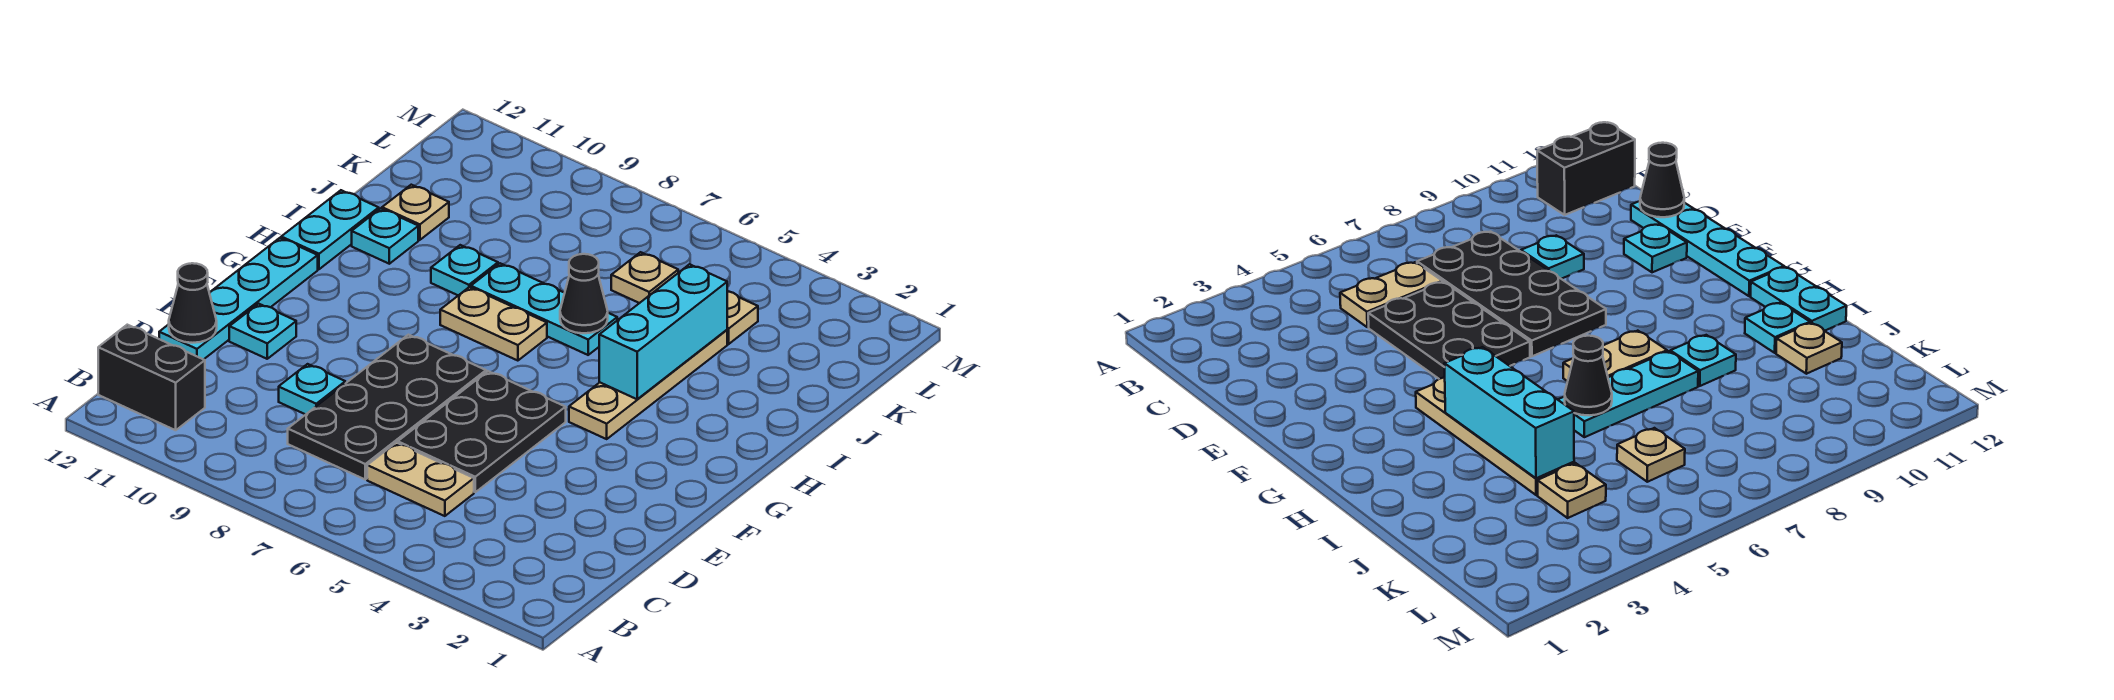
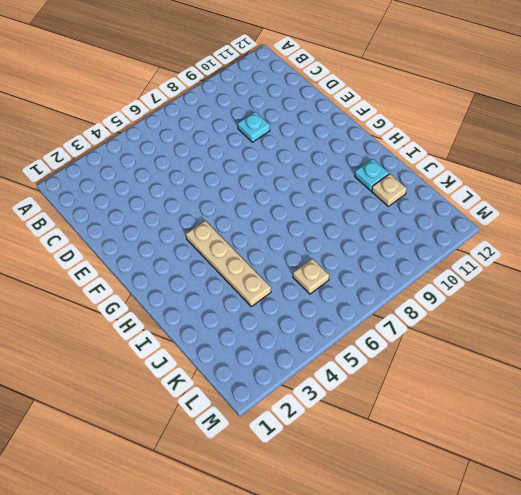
none -> black brick B11:B12 level 1
none -> tan plate C5:C6 level 1
none -> black plate C7:F8 level 1

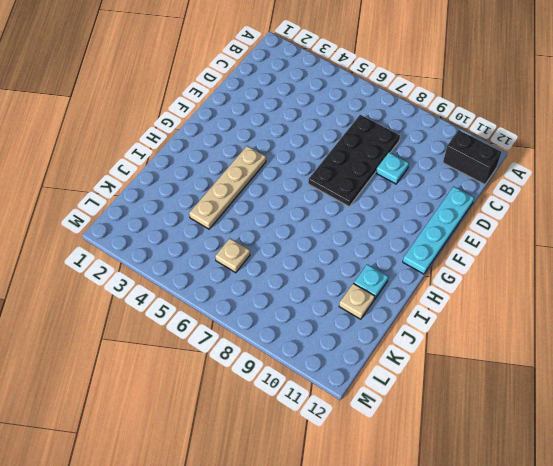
none -> tan plate C5:C6 level 1
none -> black plate D5:F6 level 1
none -> cyan plate E11 level 1

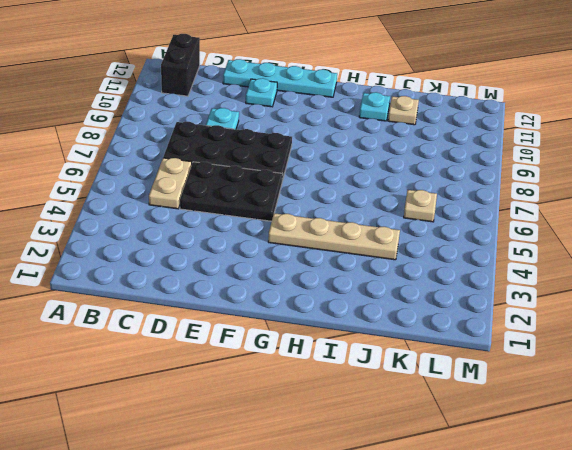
none -> tan plate H7:H8 level 1
none -> cyan plate H12:I12 level 1
none -> cyan plate I6:I8 level 1

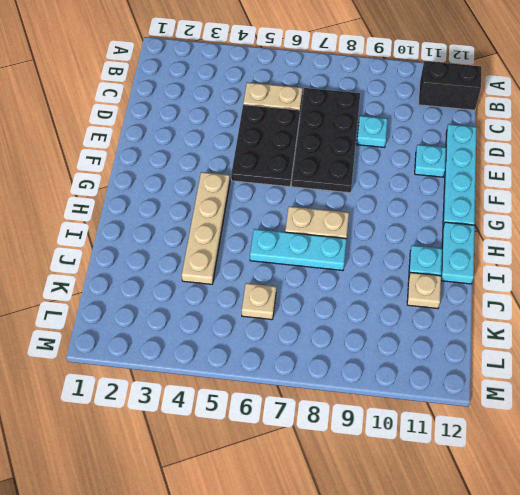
none -> cyan plate I9 level 1
none -> tan plate K4 level 1
none -> black cone D12 level 2

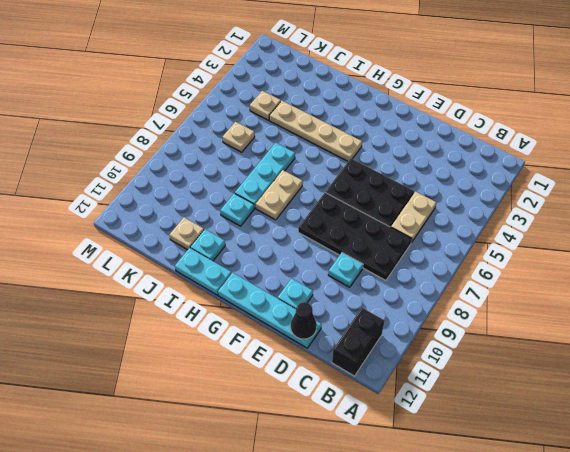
none -> cyan brick H4:J4 level 2
none -> black cone I6 level 2

